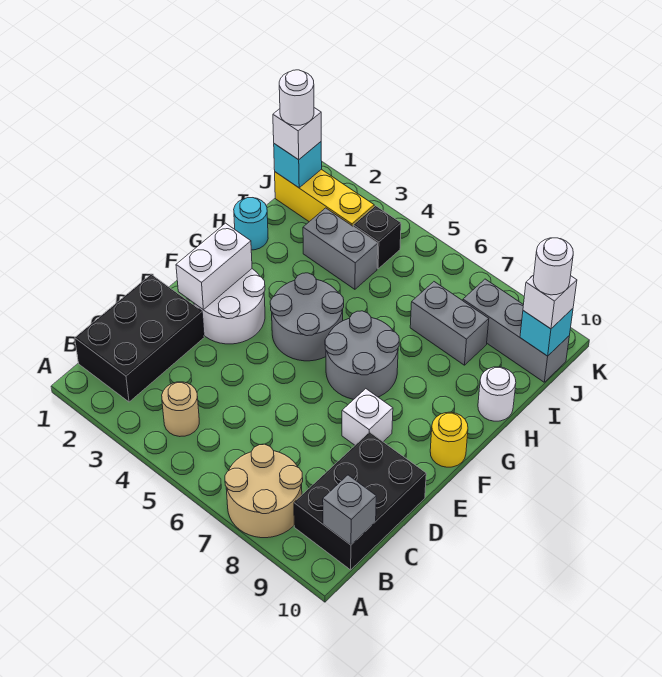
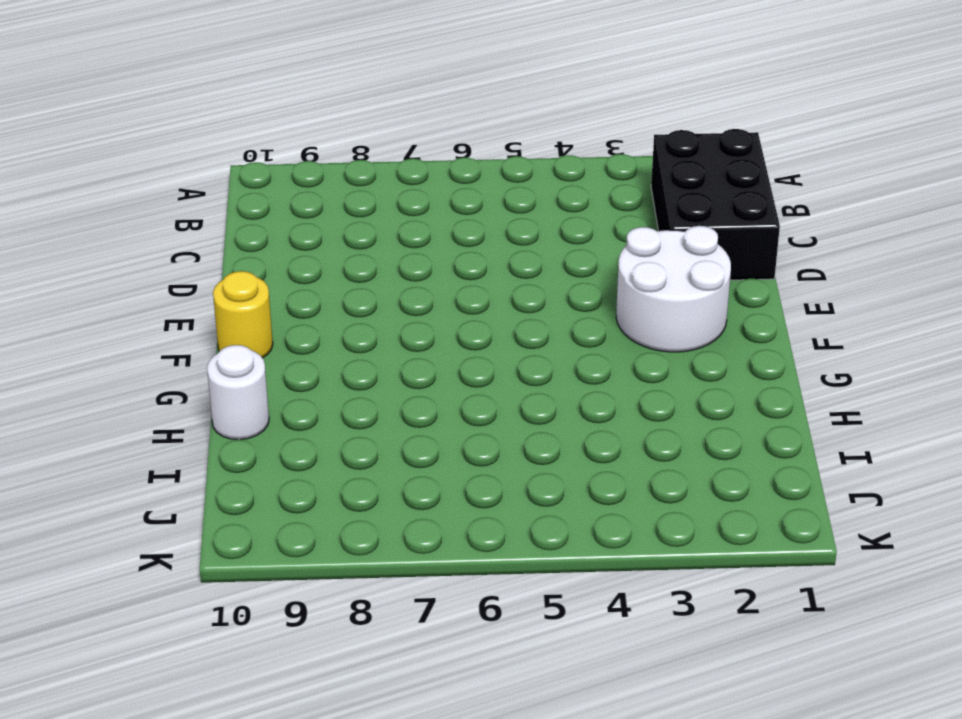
none -> tan round brick A7:B8 level 1
none -> tan round brick B4 level 1
none -> black brick B9:D10 level 1

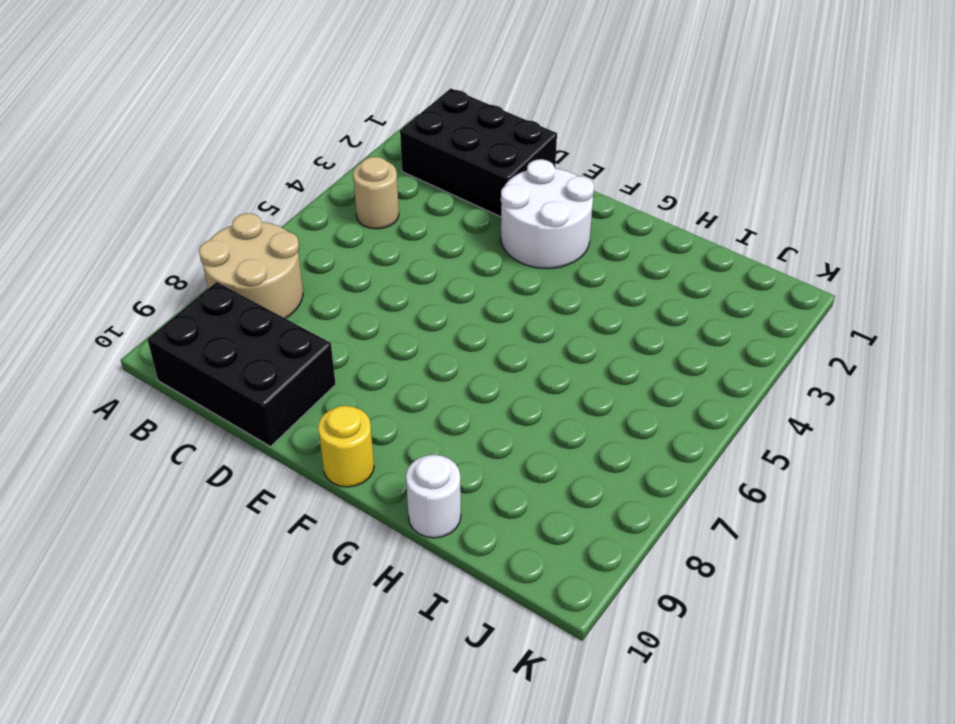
none -> white brick E8 level 1
none -> grey round brick F4:G5 level 1
none -> grey round brick F6:G7 level 1

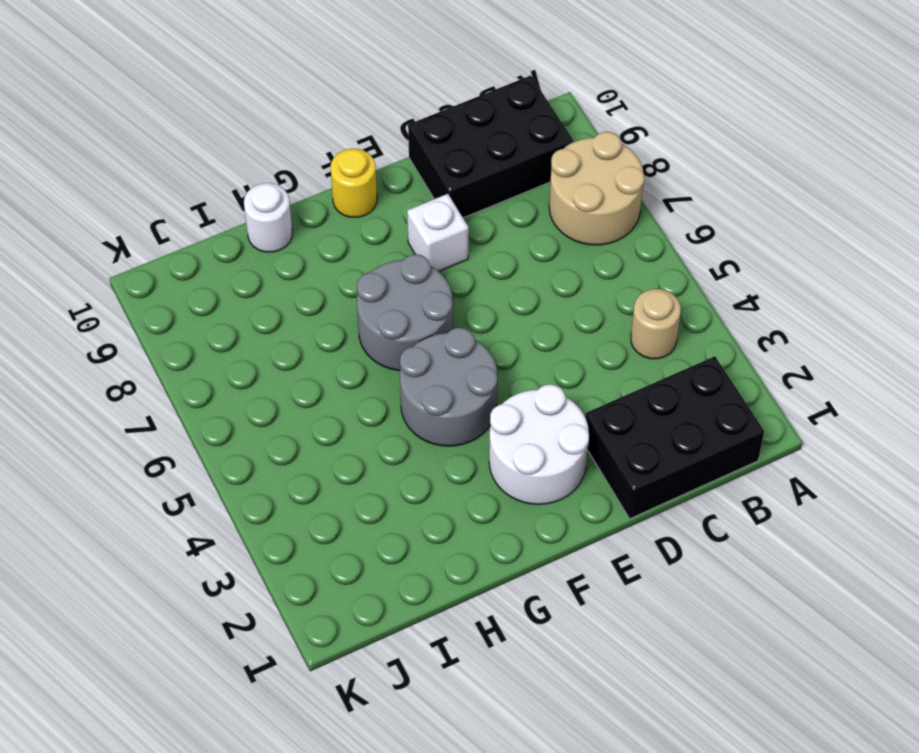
none -> cyan round brick H1 level 1
none -> grey brick I3:I4 level 1
none -> grey brick I7:I8 level 1

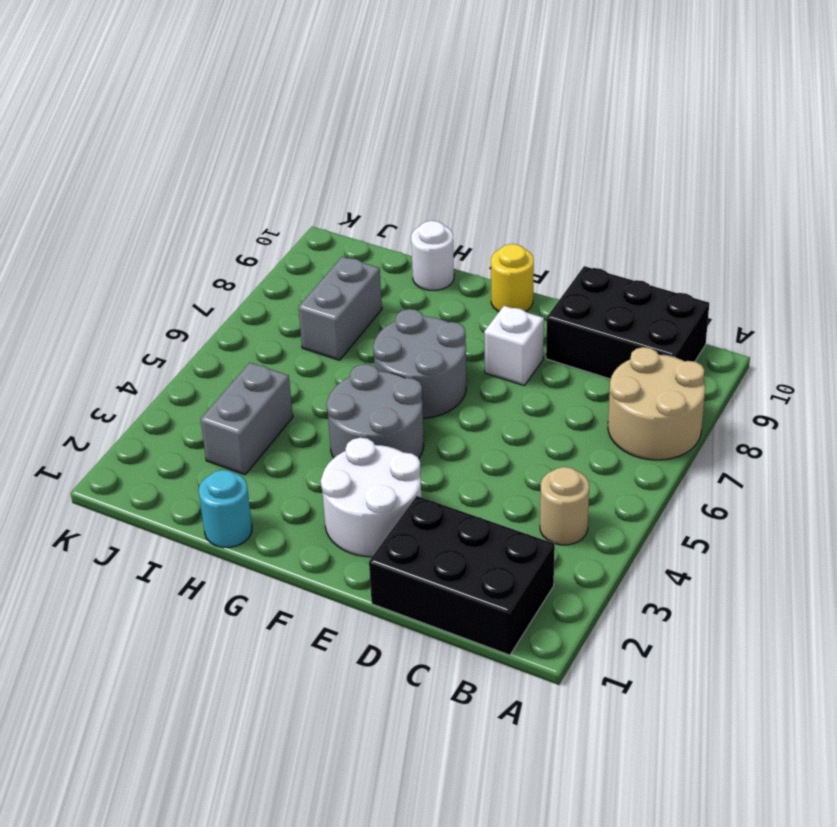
none -> yellow brick J1:J3 level 1
none -> black brick J4 level 1
none -> grey brick J8:J10 level 1

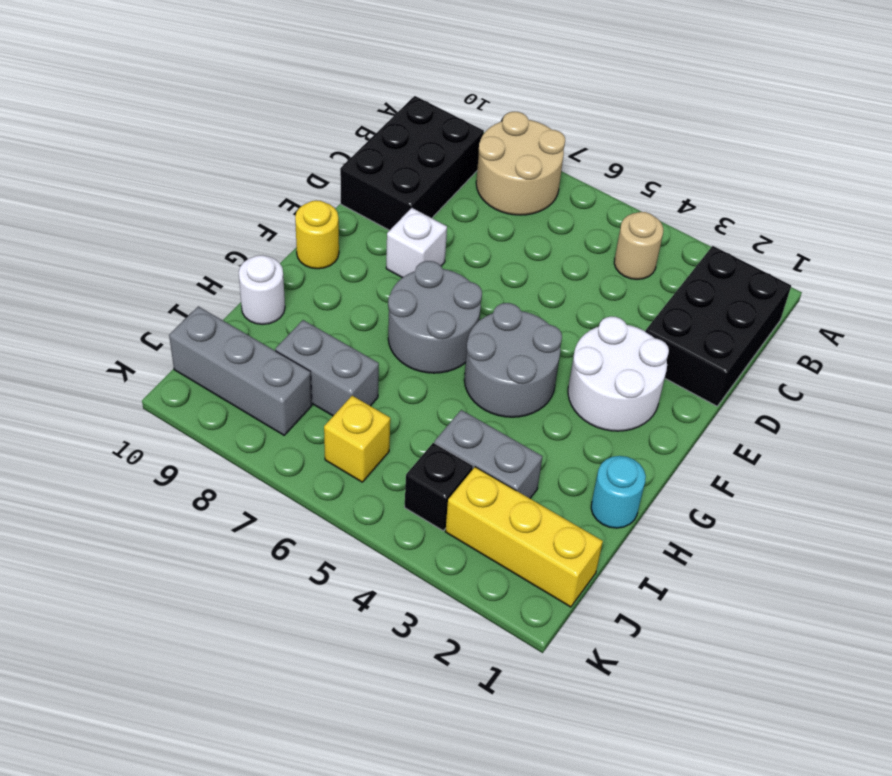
yellow brick J6 level 1 -> none
none -> grey brick B10 level 2
none -> white brick E2:F2 level 2
none -> cyan brick J1 level 2

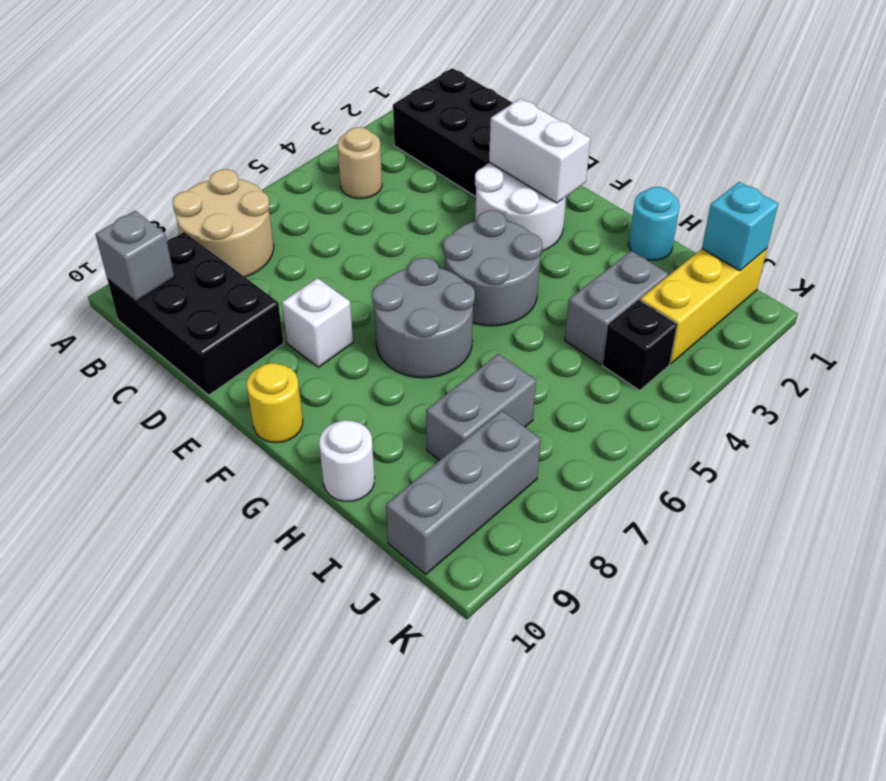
none -> cyan brick J10 level 2
none -> white brick J1 level 3
none -> white brick J10 level 3

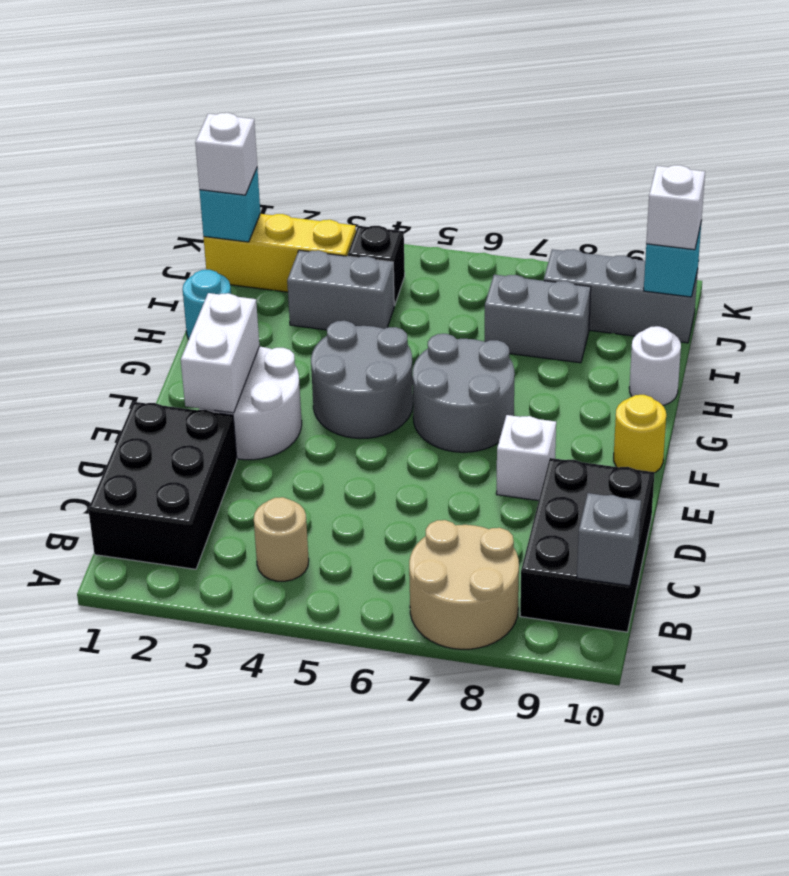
none -> white round brick J1 level 4
none -> white round brick J10 level 4

